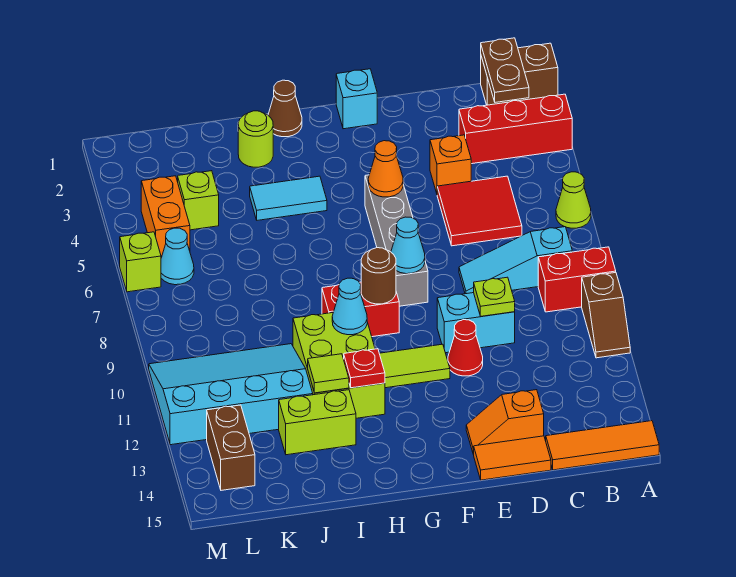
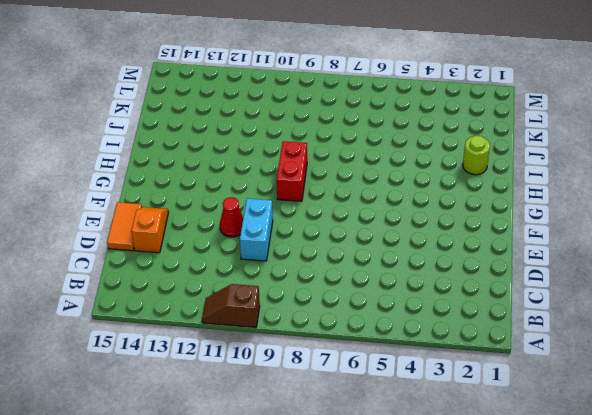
none -> brown brick A1:B1 level 1
none -> red brick A3:C3 level 1
none -> lime cone A6 level 1
none -> red brick A9:B9 level 1

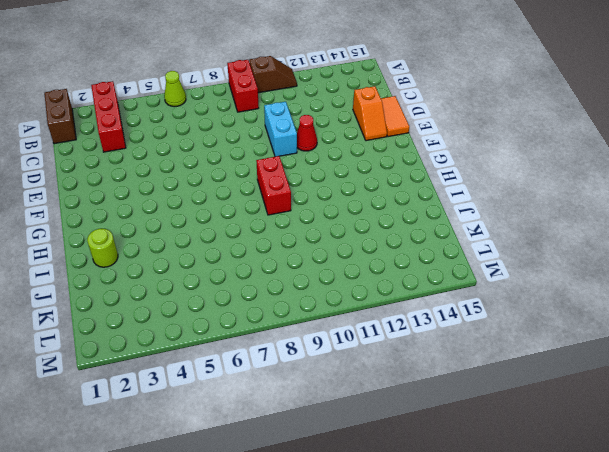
none -> orange tile A15:C15 level 1
none -> cyan slope B8:D8 level 1 top B
none -> red tile C5:D6 level 1
none -> orange brick D4 level 1

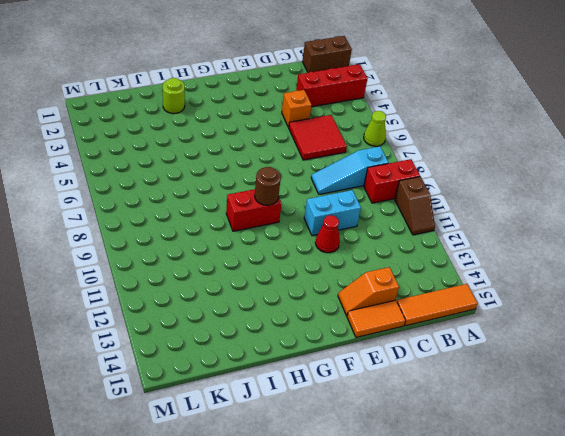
none -> cyan brick F1 level 1
none -> grey brick F5:F8 level 1
none -> lime tile F11:G11 level 1
none -> brown cone H1 level 1

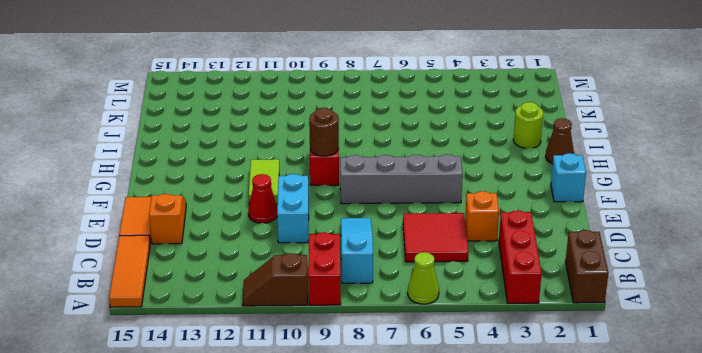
none -> cyan tile H4:I4 level 1
none -> lime brick H10:I12 level 1
none -> lime brick I13:J13 level 1
none -> cyan slope J10:M12 level 1 top 12

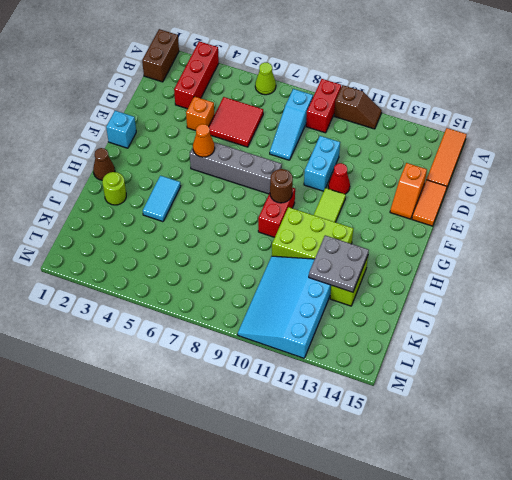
grey plate I12:J13 level 2 -> lime tile I12 level 2
none -> lime brick K4 level 1
none -> orange brick L4:L5 level 1
none -> cyan cone L6 level 1
none -> brown brick L13:L14 level 1

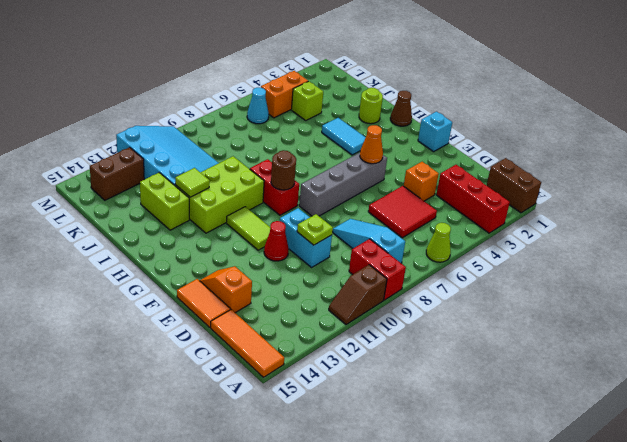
none -> lime brick M6 level 1
none -> brown plate B1:B2 level 2
none -> cyan cone F8 level 2
none -> cyan cone H10 level 2

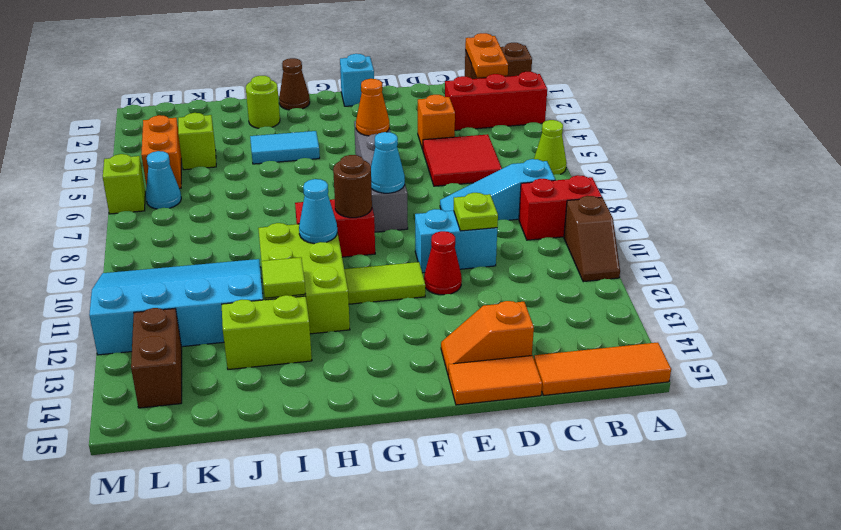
orange plate B1:B2 level 2 -> brown plate B1:B2 level 2
none -> red plate H12 level 2

